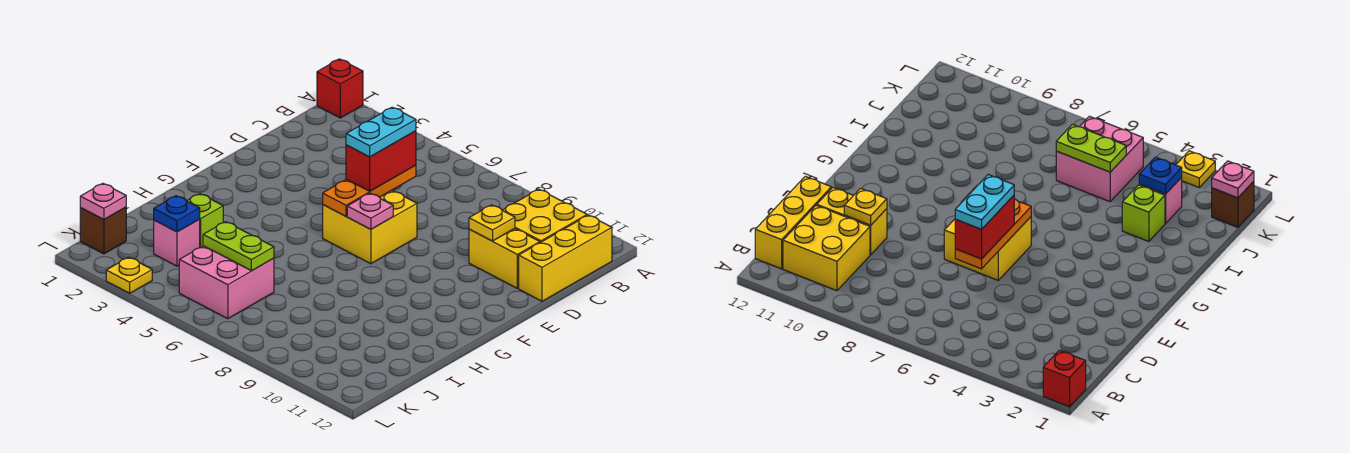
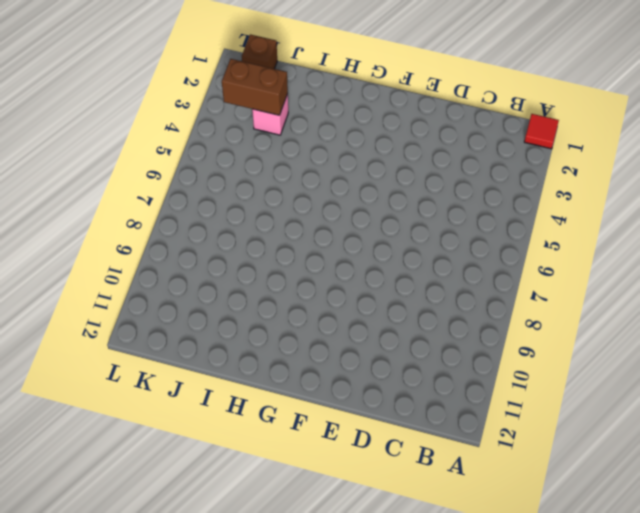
red tile A1 level 1 -> red brick A1 level 1
brown brick J3:K3 level 2 -> blue plate J3 level 2
none -> yellow brick B10:C11 level 1
none -> yellow brick B12:D12 level 1
none -> yellow brick D10:D11 level 1

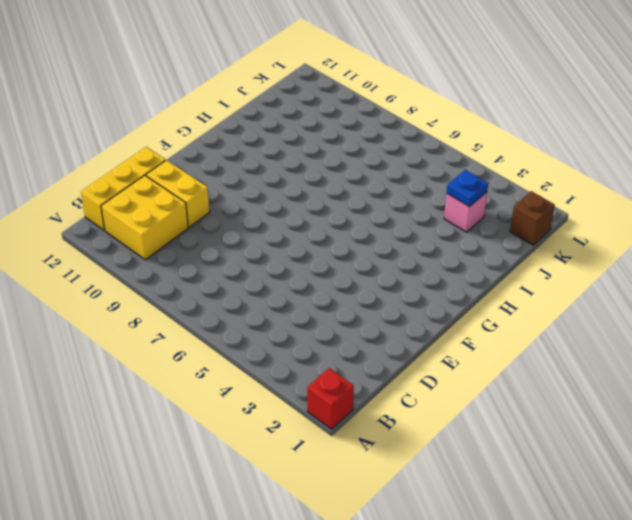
none -> yellow brick E6:F7 level 1
none -> lime brick I3 level 1
none -> pink brick J5:K6 level 1

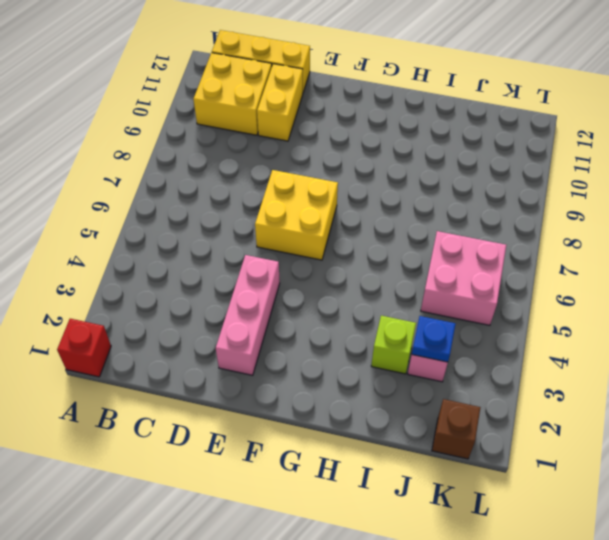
pink brick E2:E4 level 1 -> none
none -> yellow plate L3 level 1
none -> orange plate D6:F6 level 2
none -> yellow plate D10 level 2

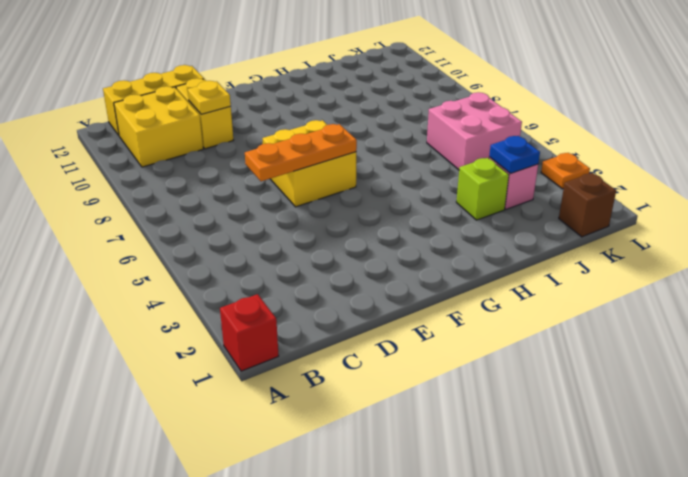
orange plate L3 level 1 -> yellow plate L3 level 1
none -> pink plate F7 level 2
none -> lime plate J5:J6 level 2
none -> pink plate K1 level 2

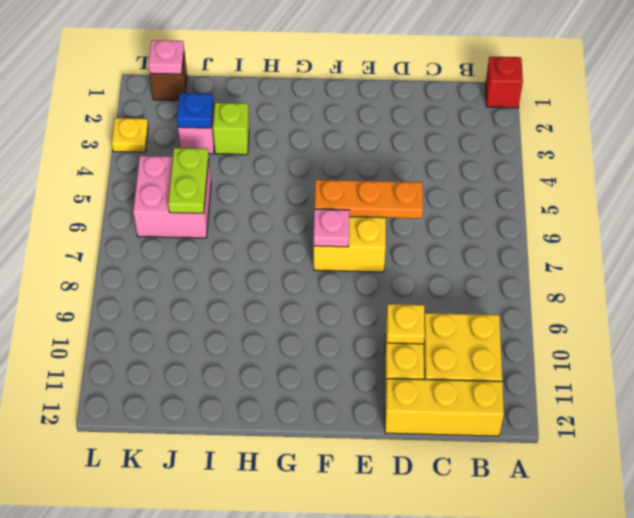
none -> red brick D6:E6 level 3
none -> cyan plate D6:E6 level 4

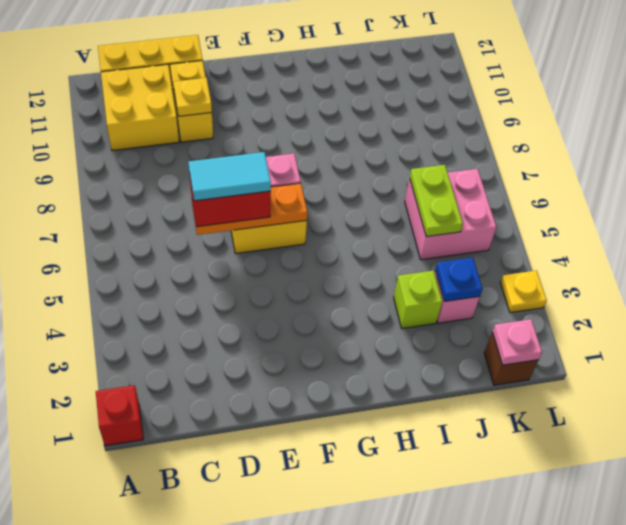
cyan tile D6:E6 level 4 -> cyan plate D6:E6 level 4

